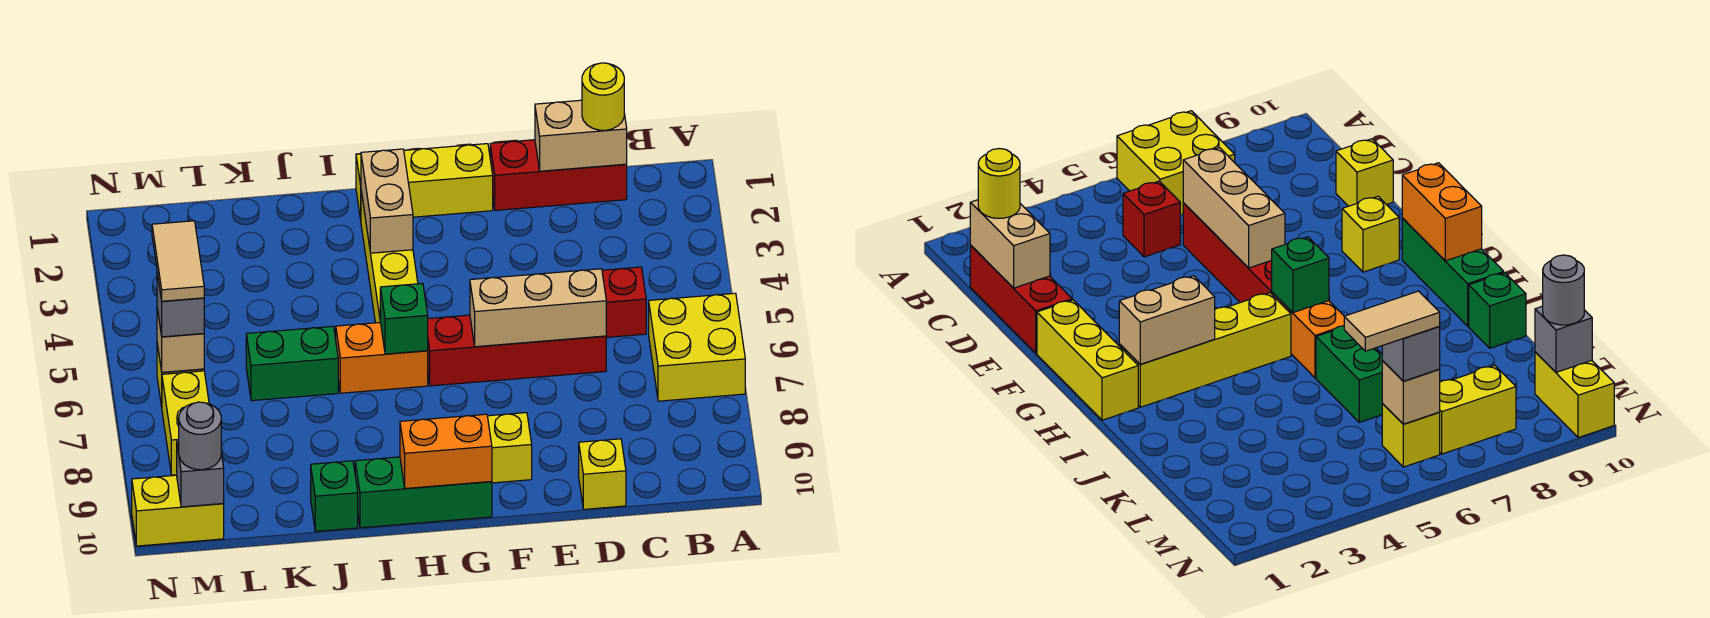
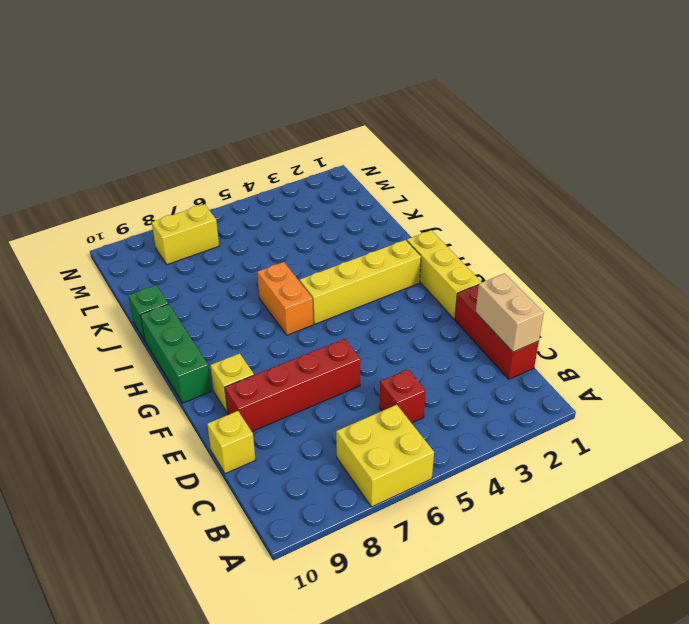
red brick E6:E9 level 1 -> red brick D6:G6 level 1
none -> green brick J6:K6 level 1
none -> yellow brick M6 level 1
none -> yellow brick M10:N10 level 1

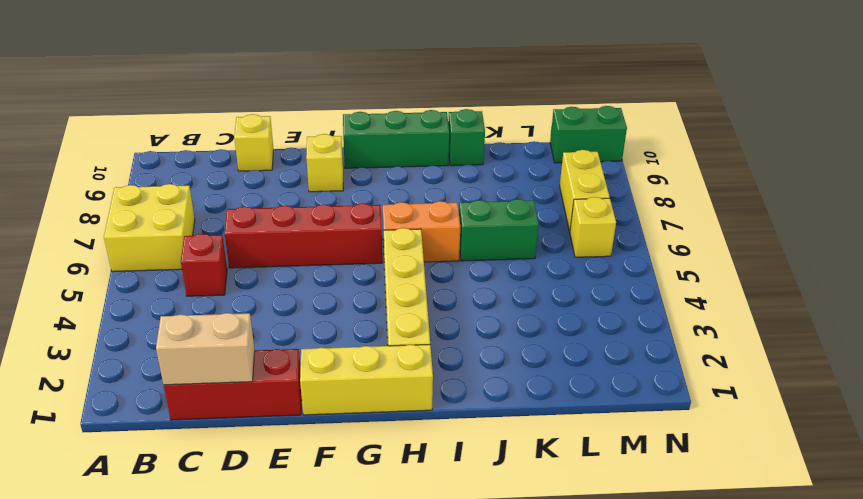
green brick M10:N10 level 1 -> yellow brick M10:N10 level 1
none -> tan brick D6:F6 level 2
none -> orange brick G10:H10 level 2
none -> tan brick H2:H3 level 2

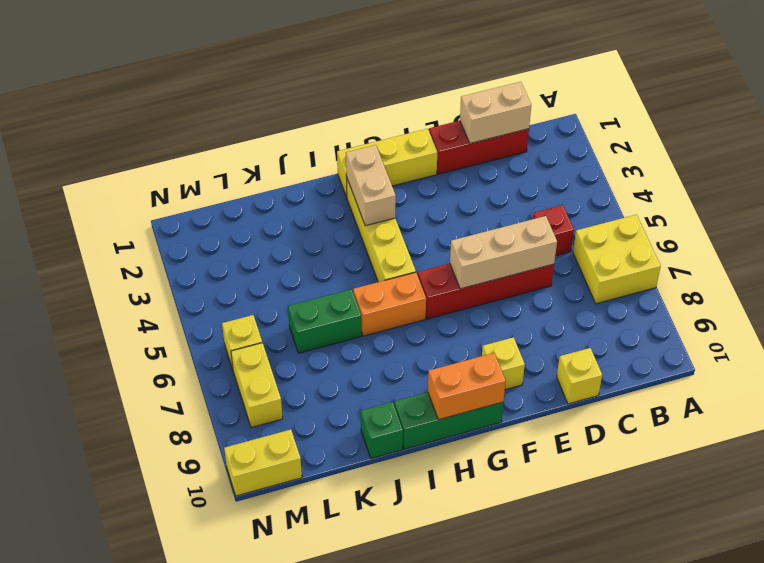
none -> green brick H6 level 2
none -> tan brick M6 level 2
none -> grey brick M10 level 2

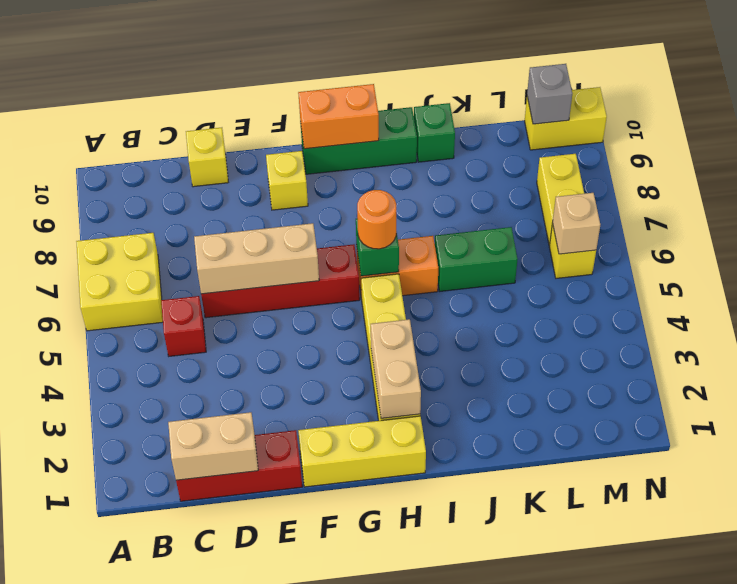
orange round brick H6 level 3 -> none
none -> yellow round brick C1 level 3
none -> grey brick M6 level 3
none -> grey round brick M10 level 3

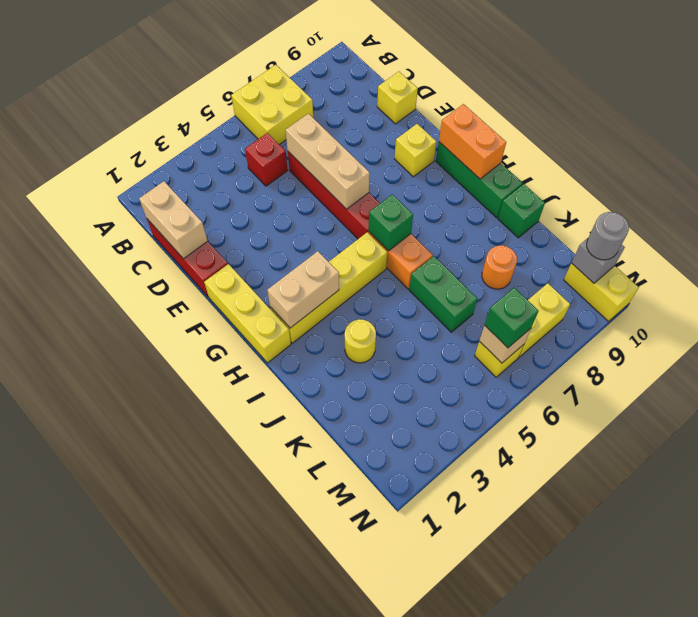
yellow round brick J3 level 1 -> yellow round brick C1 level 3
orange round brick K8 level 1 -> none
green brick M6 level 3 -> grey brick M6 level 3
none -> tan tile M5:M6 level 4

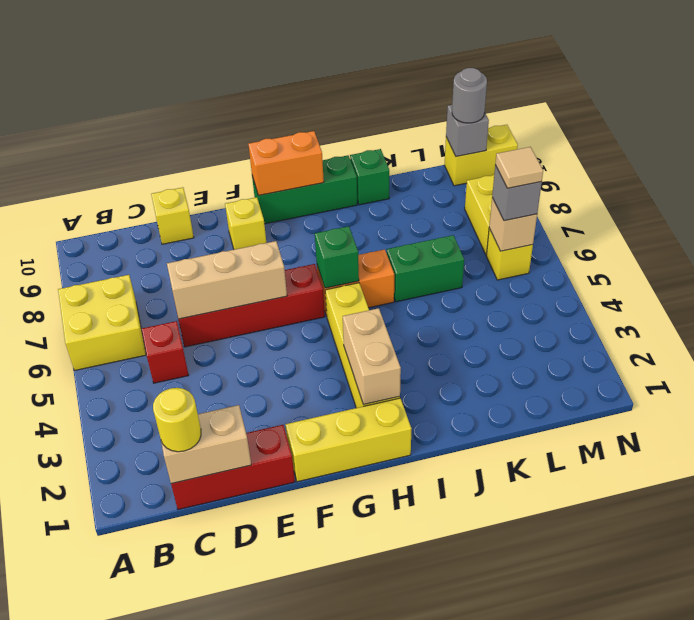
tan tile M6 level 4 -> tan tile M5:M6 level 4

